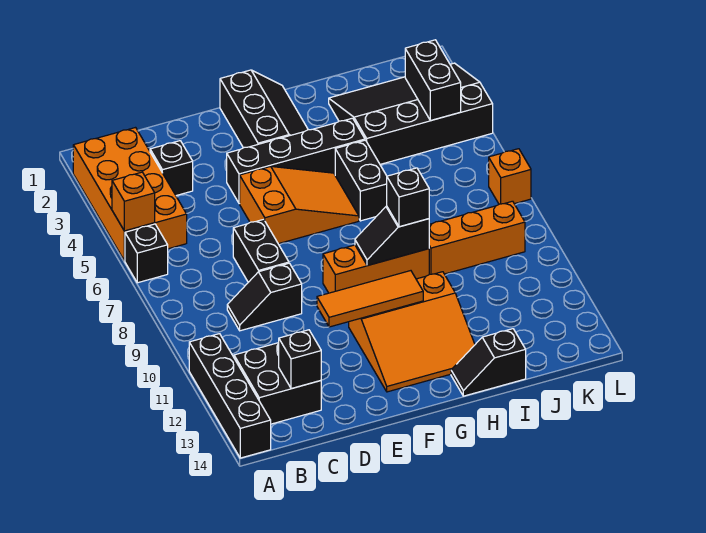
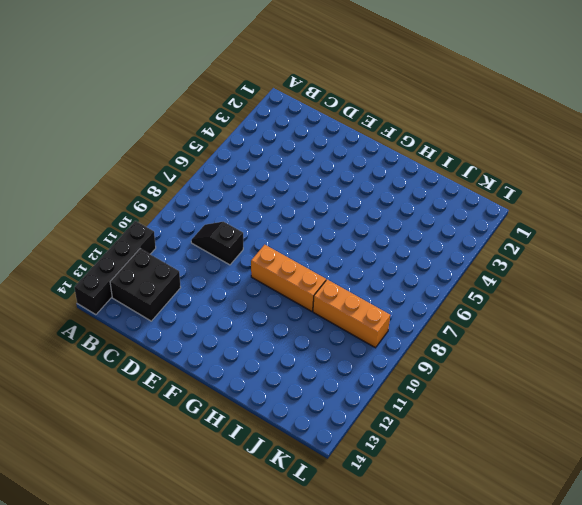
none -> orange brick A2:B5 level 1
none -> black brick A6 level 1
none -> black brick C3 level 1

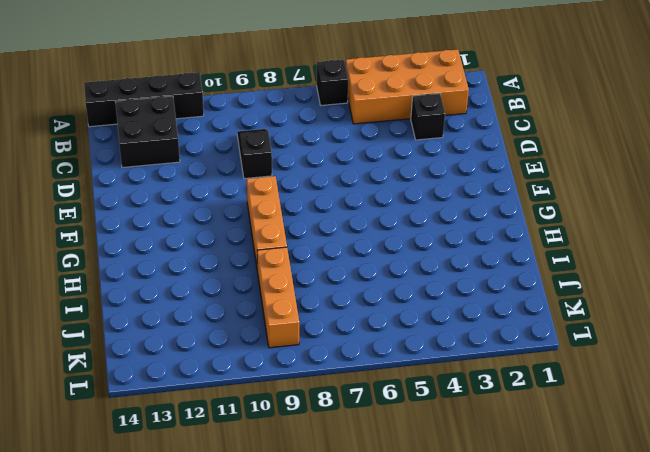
none -> black brick D7:D8 level 1
none -> black brick E4:H4 level 1
none -> orange slope E5:G6 level 1 top E

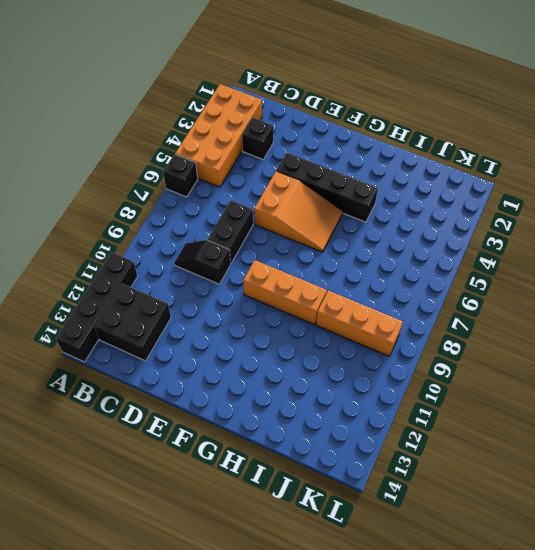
none -> black slope F1:G3 level 1 top F
none -> orange slope F11:H13 level 1 top 11
none -> black brick H5:H6 level 1

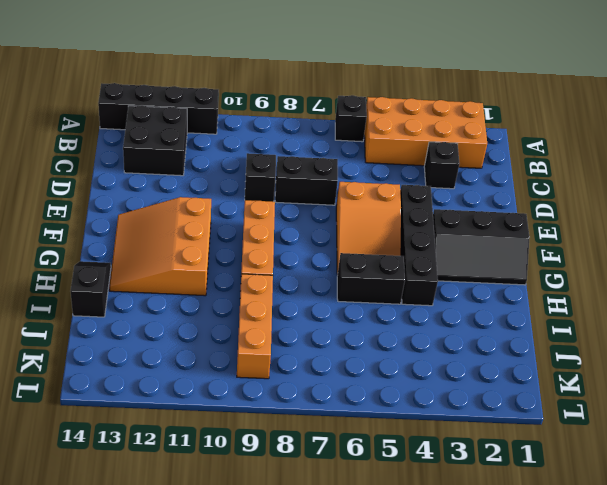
none -> black slope I2:L4 level 1 top 4
none -> orange brick L7 level 1
none -> orange brick A5 level 2

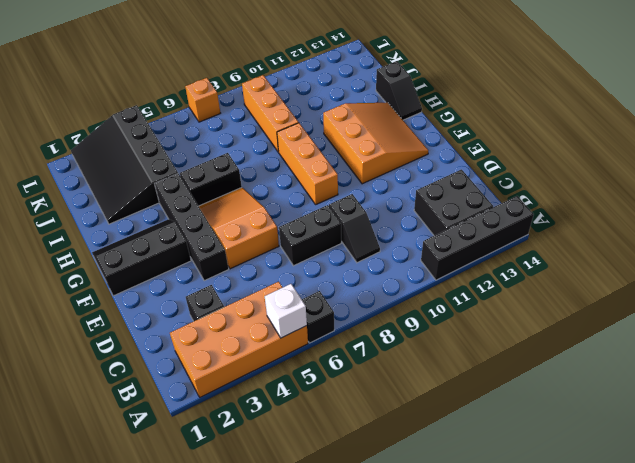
white brick A5 level 2 -> orange brick A5 level 2
none -> black brick C13 level 2
none -> orange tile E11:G11 level 2
none -> black slope G9:H9 level 2 top H

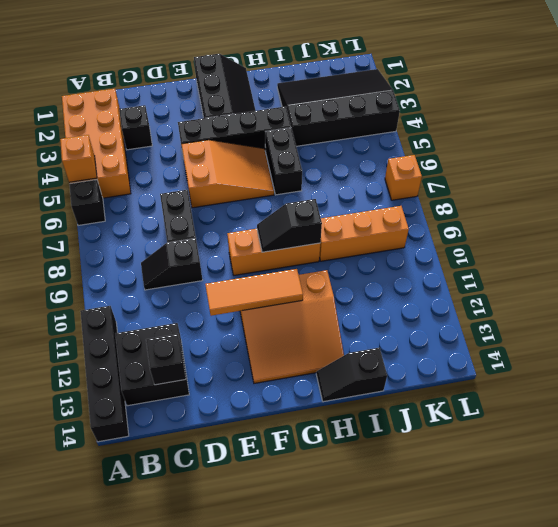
none -> black brick K3:K4 level 2
none -> black brick H9 level 3

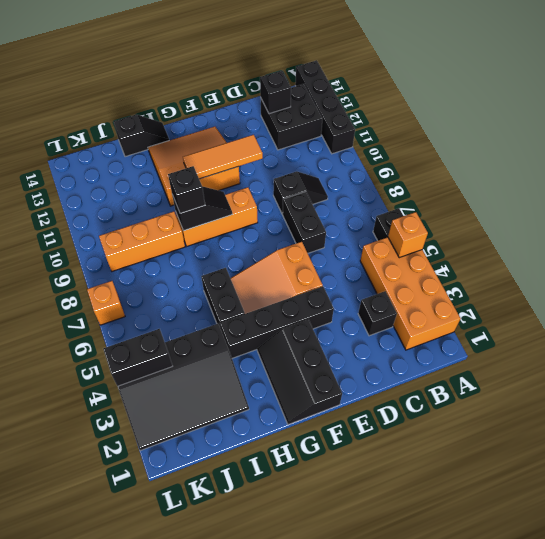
black brick K4:L4 level 2 -> black brick K3:K4 level 2

